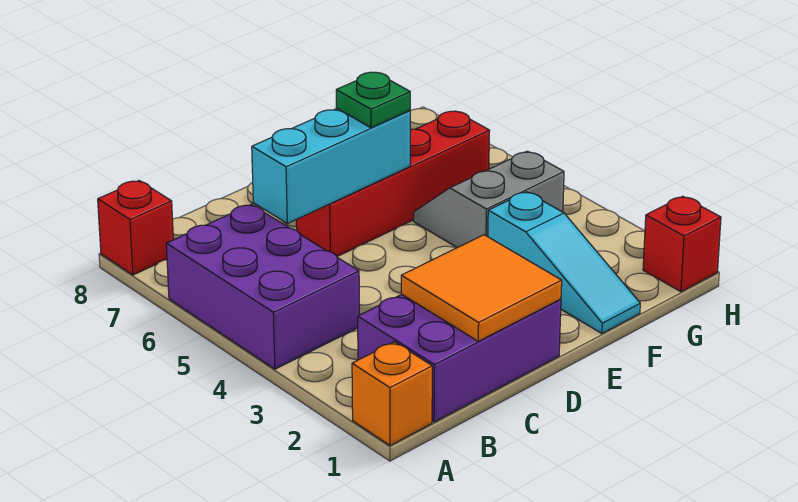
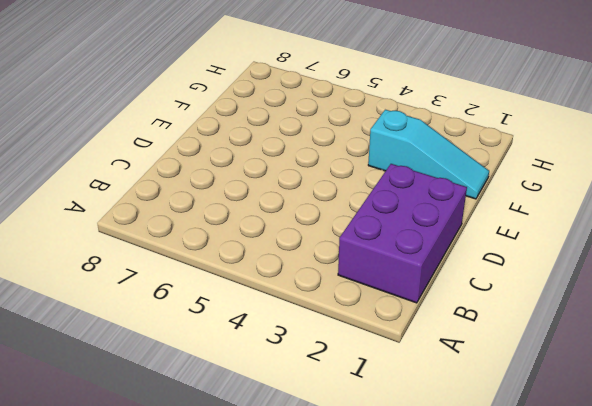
none -> orange brick A1 level 1
none -> purple brick A4:B6 level 1

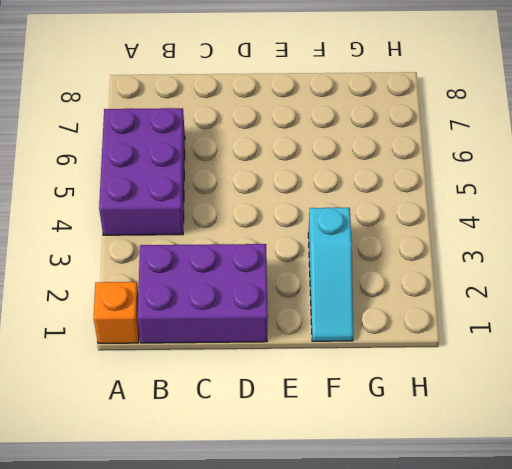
none -> red brick A8 level 1
none -> red brick D6:G6 level 1

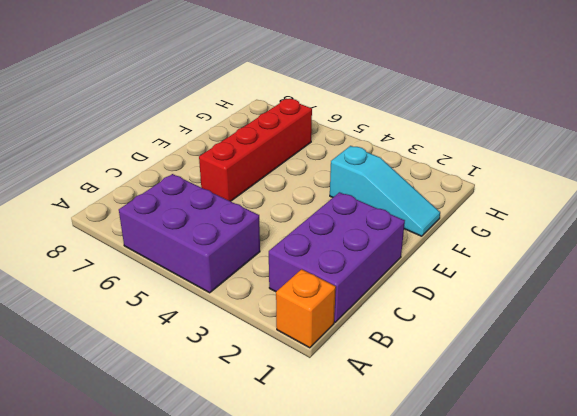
none -> red brick A8 level 1
none -> grey slope F4:G5 level 1 top 4

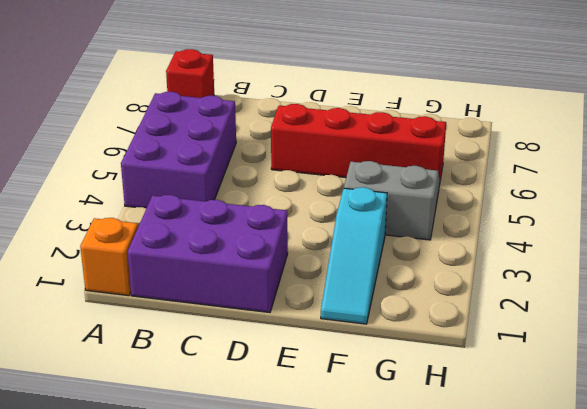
none -> red brick H1 level 1
none -> orange tile C1:D2 level 2

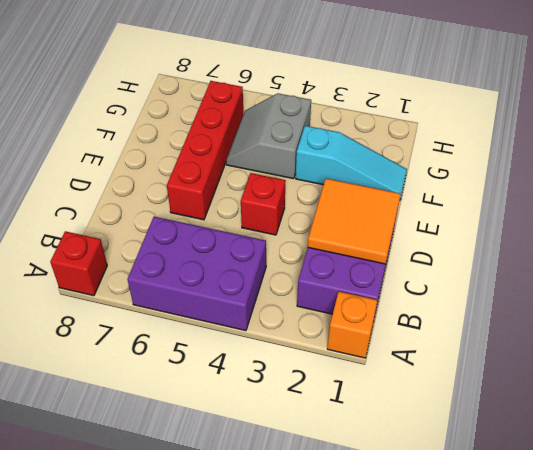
red brick D4 level 1 -> red brick H1 level 1
none -> cyan brick C6:E6 level 2
none -> green plate E6 level 3

